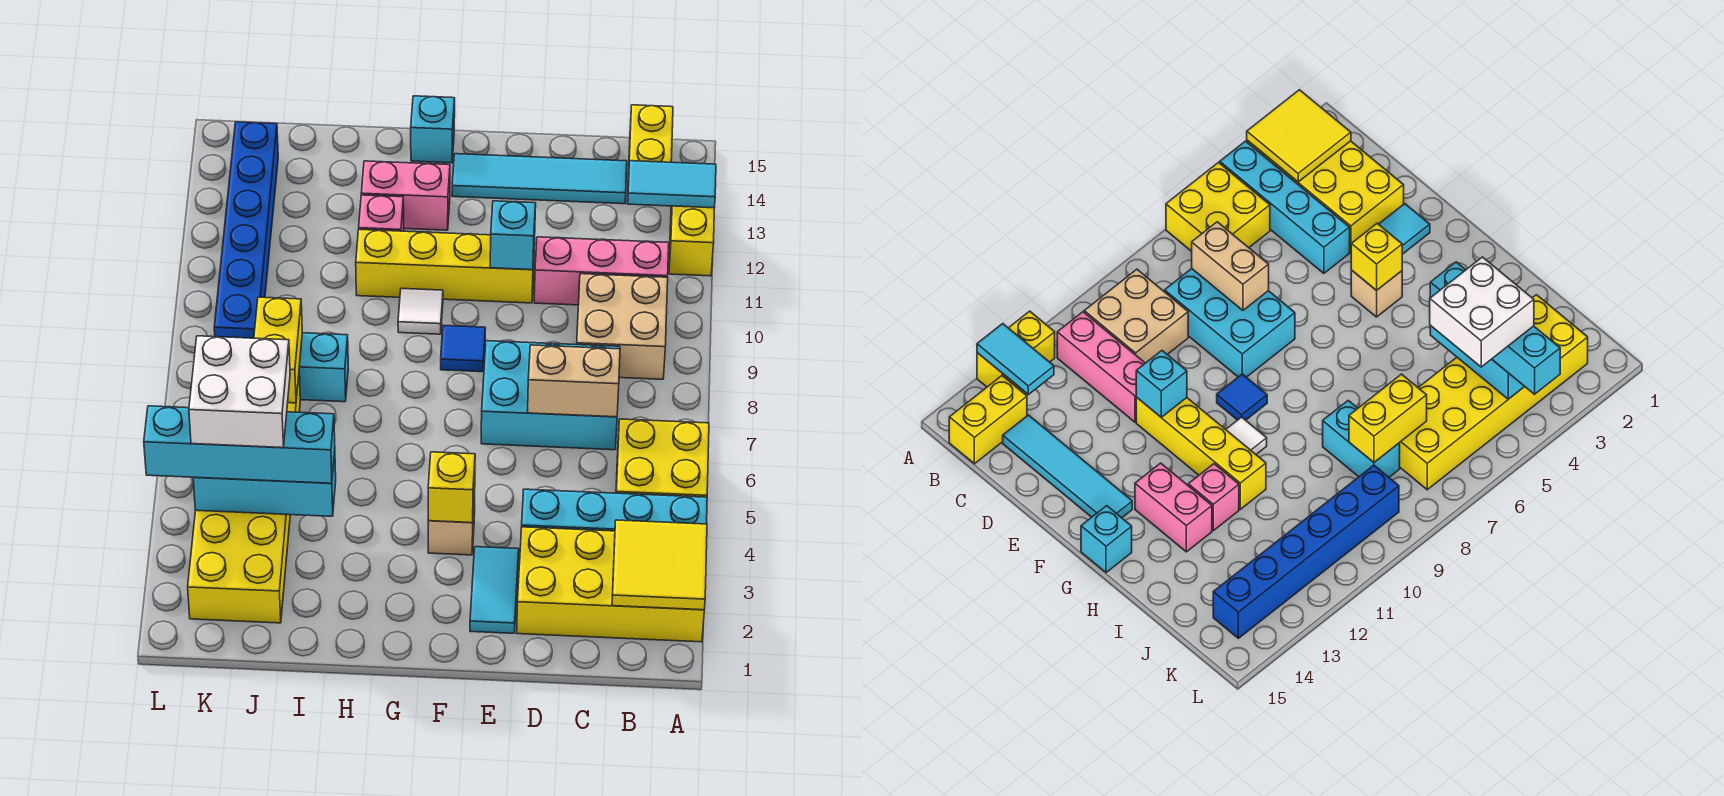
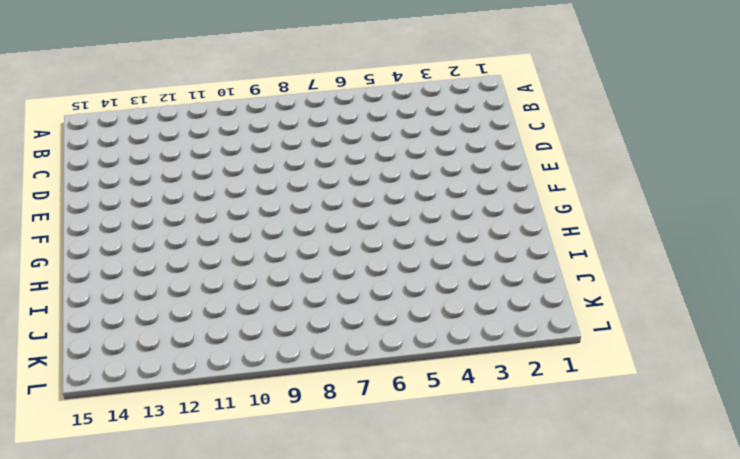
none -> yellow brick A2:D3 level 1
none -> cyan brick A4:D4 level 1
none -> yellow brick A5:B6 level 1

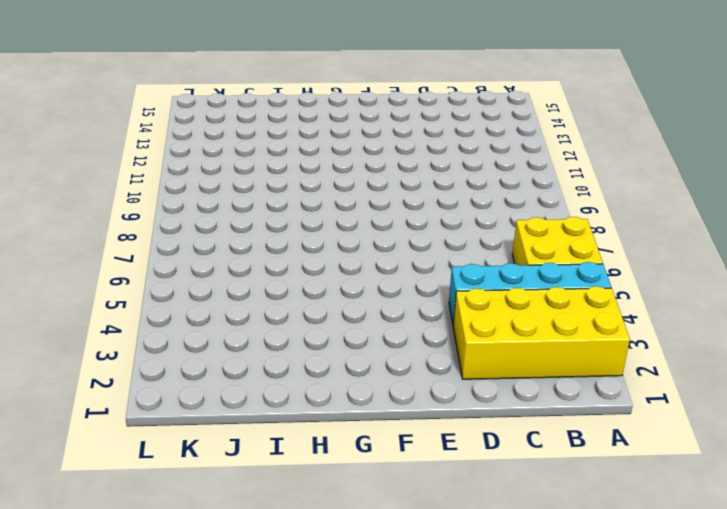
none -> yellow brick A12:A13 level 1
none -> tan brick B9:C10 level 1
none -> pink brick B11:D11 level 1

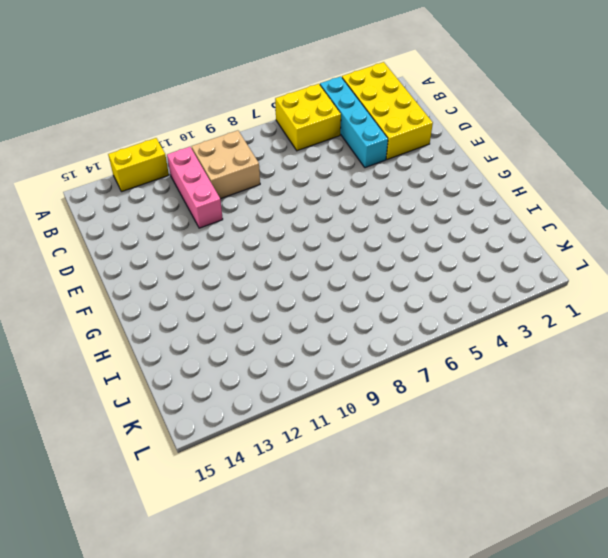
none -> yellow brick B14:B15 level 1
none -> cyan brick C7:E8 level 1
none -> cyan tile C14:F14 level 1

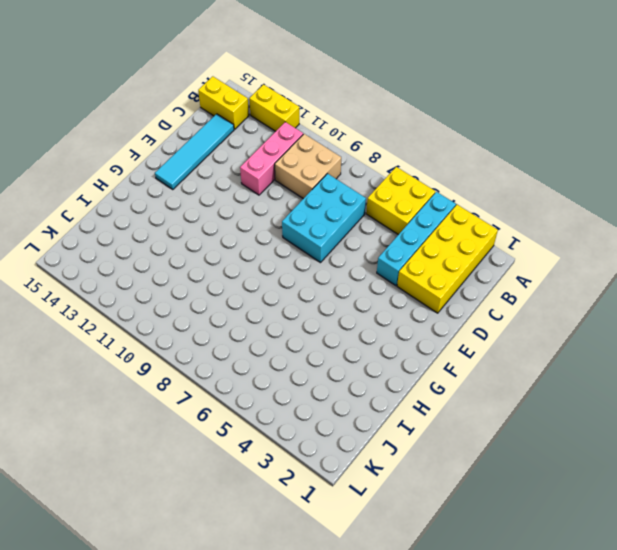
none -> cyan tile E2:E3 level 1
none -> yellow brick E11:H11 level 1
none -> tan brick F4 level 1

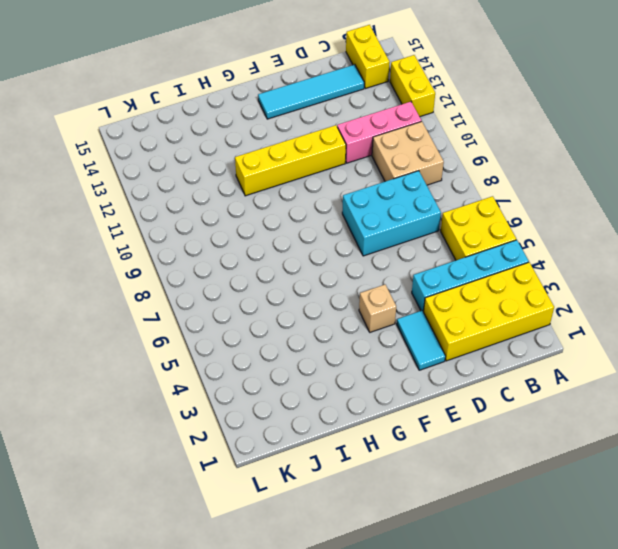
none -> blue tile F9 level 1
none -> white tile G10 level 1
none -> pink brick G13:H13 level 1

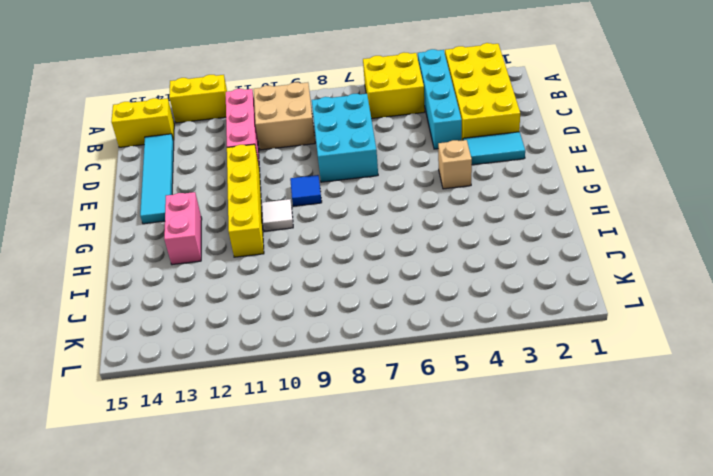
none -> cyan brick G15 level 1
none -> pink brick H12 level 1
none -> cyan brick I8:J8 level 1

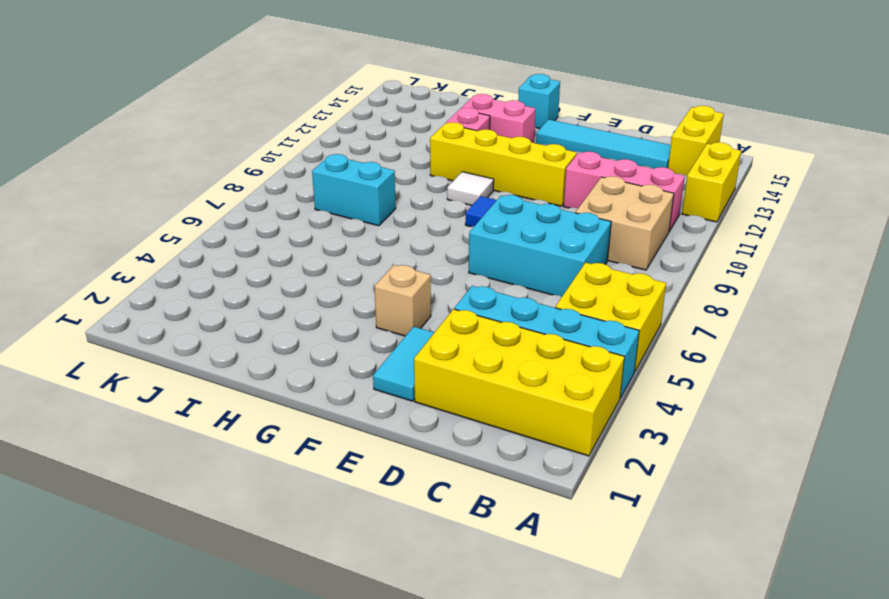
none -> yellow brick J2:K7 level 1
none -> blue brick K9:K14 level 1
none -> yellow tile A2:B3 level 2

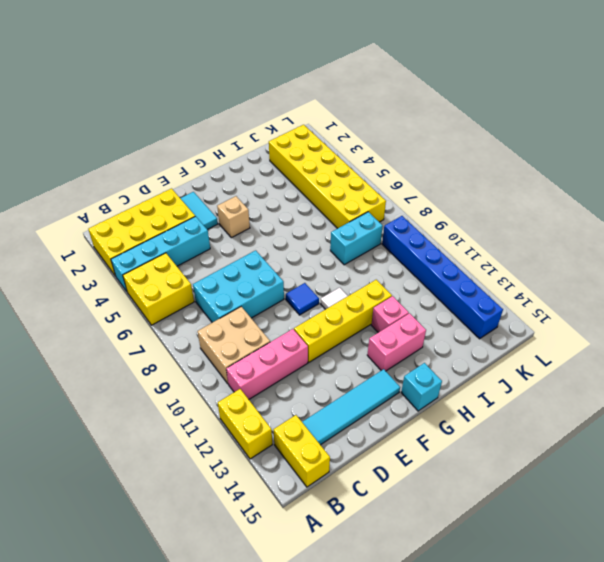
none -> yellow tile A2:B3 level 2
none -> cyan tile A13:B13 level 2
none -> tan brick C7:D7 level 2

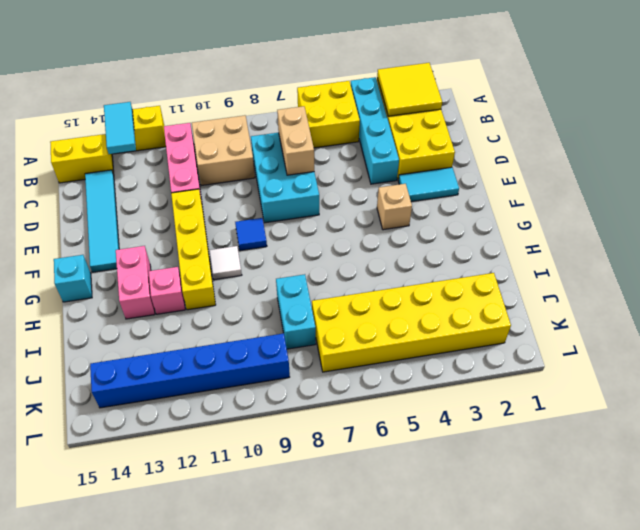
none -> cyan brick E11 level 2
none -> yellow brick F4 level 2
none -> cyan brick I4:K4 level 2

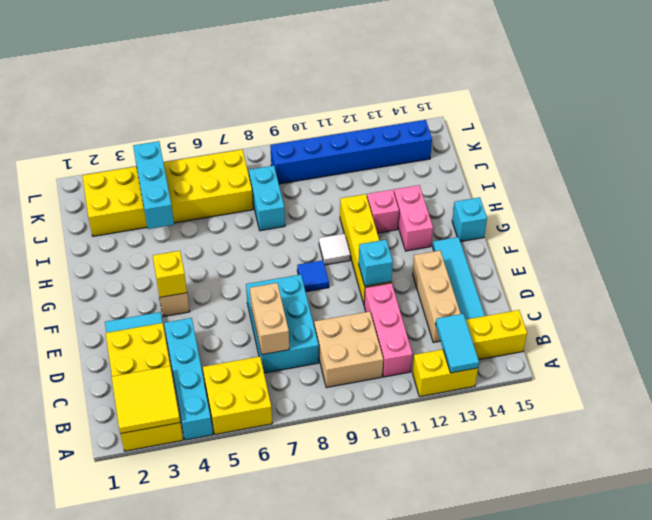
tan brick C13:E13 level 1 -> none
none -> yellow brick J7:J8 level 2
none -> cyan brick I4:L4 level 3
none -> white brick J4:K5 level 4

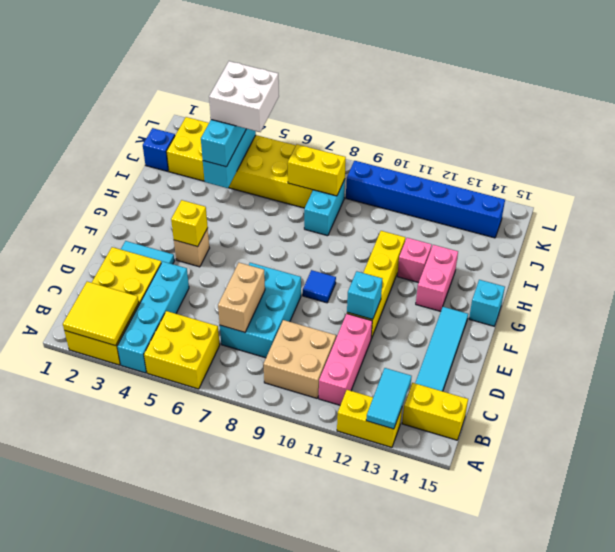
blue brick J1 level 1 -> none
none -> white tile G10 level 1

